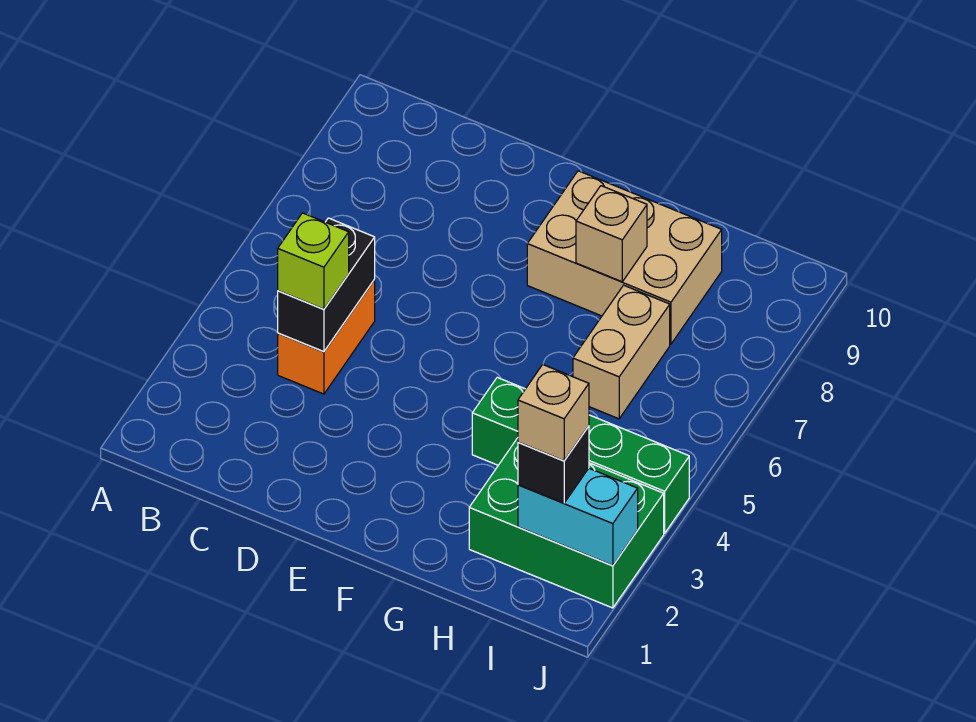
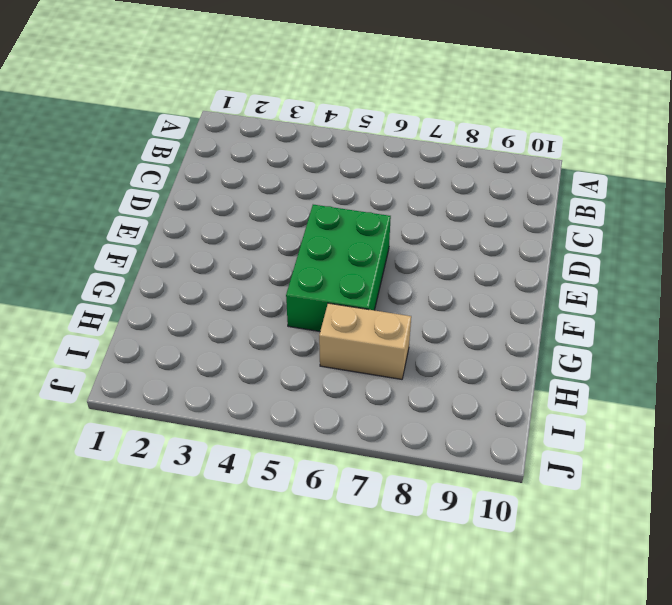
green brick E5:G6 level 1 -> green brick H2:J3 level 1
none -> orange brick C4:C5 level 1
none -> tan brick F8:H9 level 1

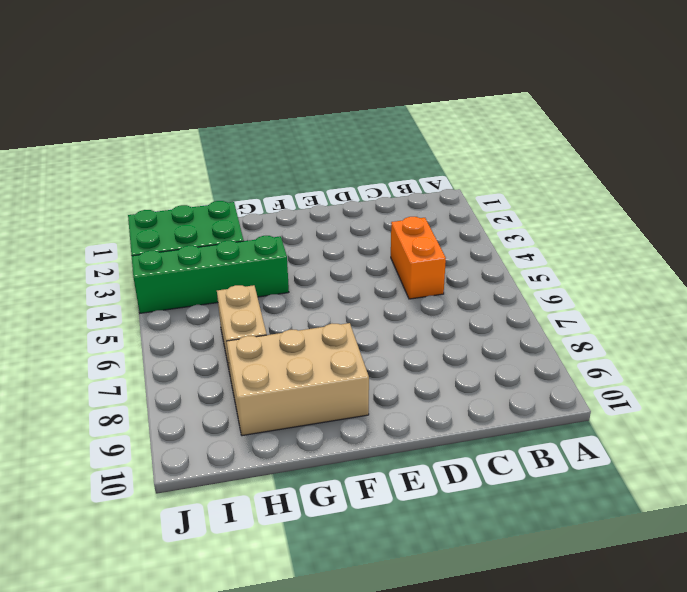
none -> black brick C4:C5 level 2
none -> tan brick G8 level 2

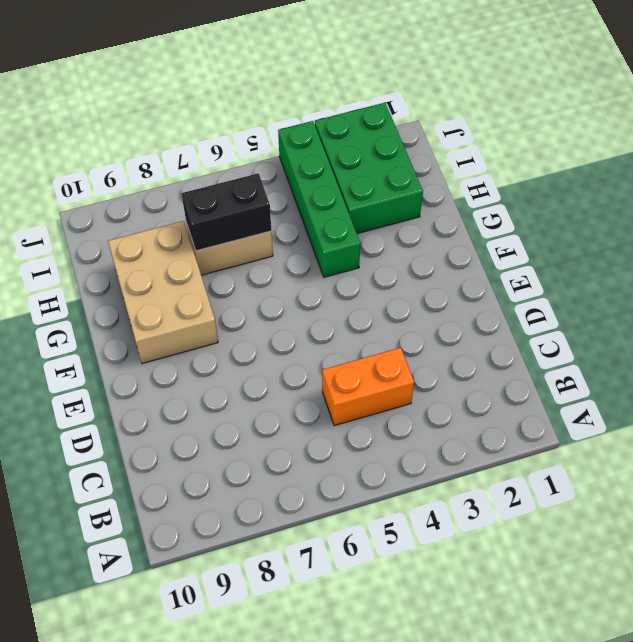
black brick H6:H7 level 2 -> black brick C4:C5 level 2
none -> tan brick G8 level 2
none -> cyan brick I2:J2 level 2

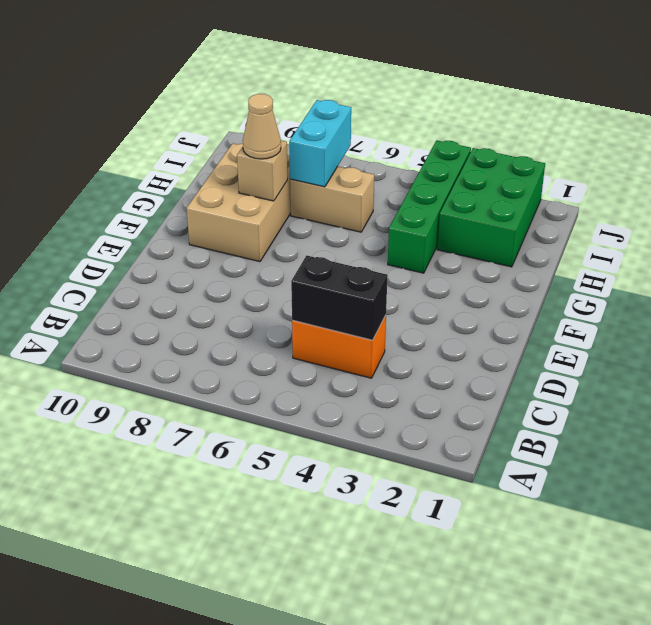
tan cone G8 level 3 -> none
cyan brick H7:I7 level 2 -> cyan brick I2:J2 level 2
none -> lime brick C4 level 3
none -> black brick I2 level 3

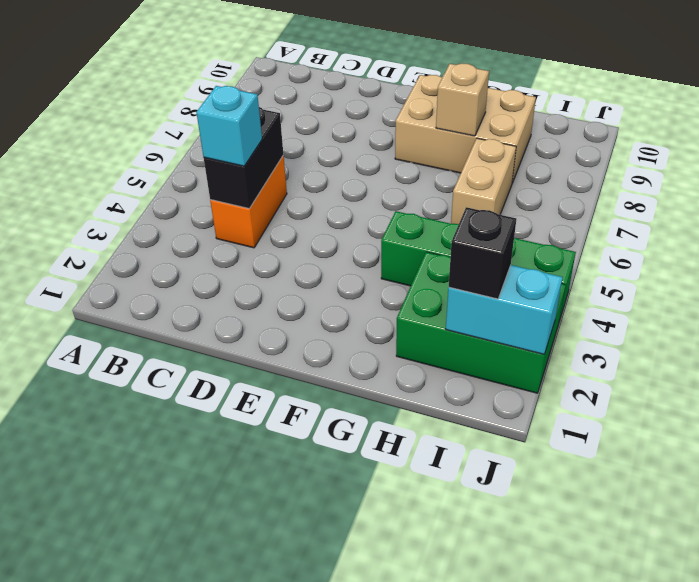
cyan brick C4 level 3 -> lime brick C4 level 3
none -> tan brick I2 level 4

